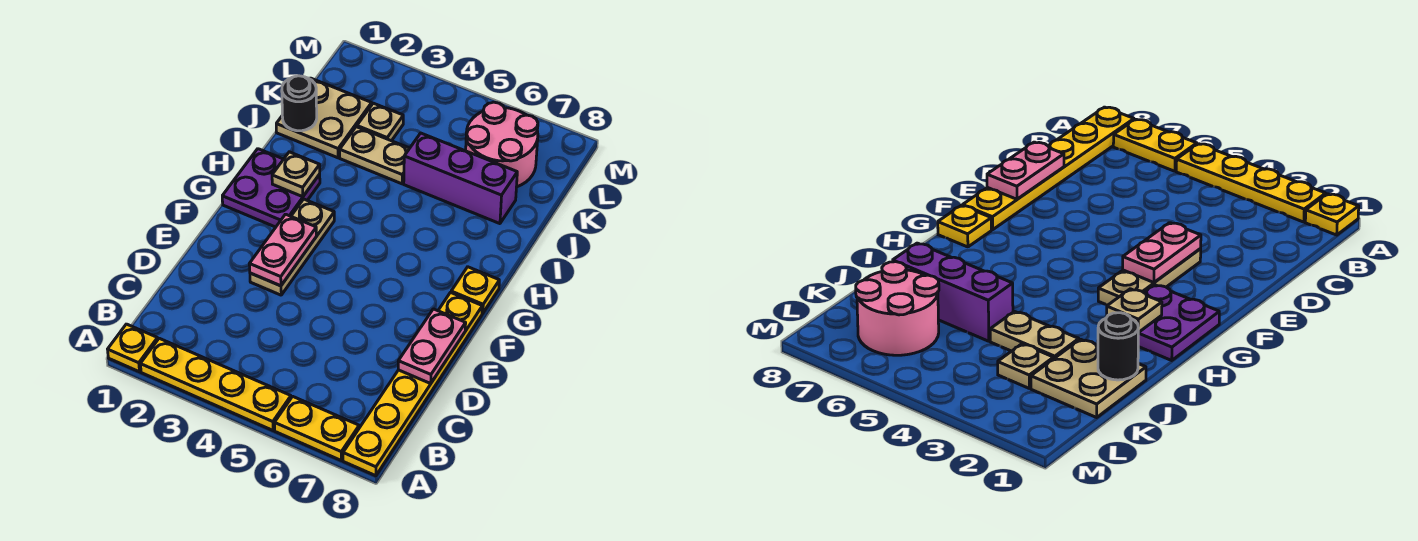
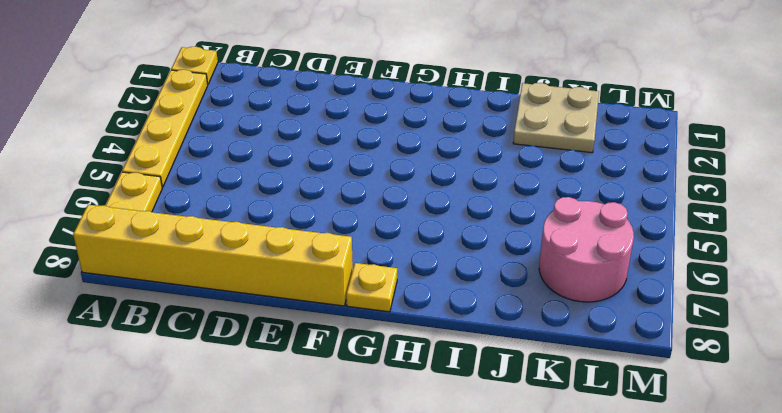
yellow brick A8:F8 level 1 -> yellow plate A8:F8 level 1
none -> tan plate E3:G3 level 1
none -> purple plate G1:H2 level 1
none -> tan plate J3:J4 level 1

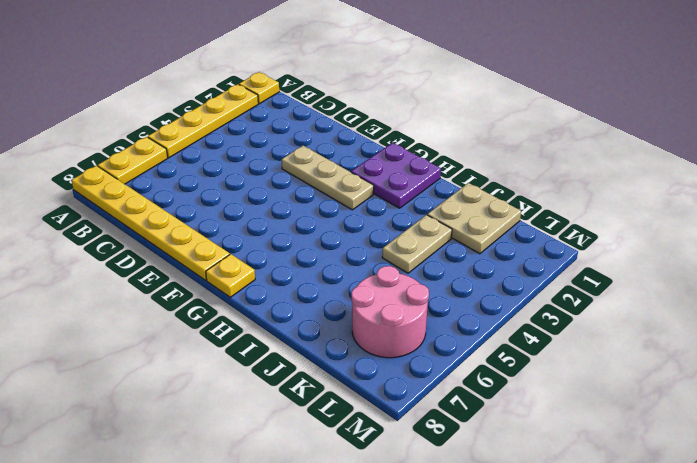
none -> purple brick J5:J7 level 1
none -> tan plate K3 level 1
none -> pink plate D8:E8 level 2

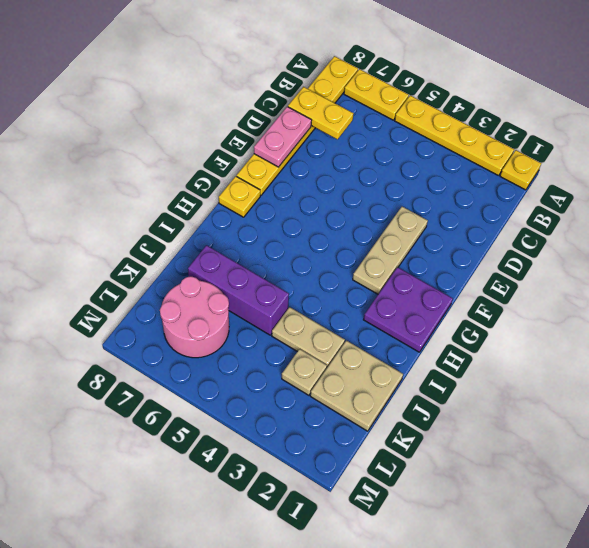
yellow plate C7:C8 level 2 -> none
none -> pink plate E3:F3 level 2
none -> tan plate H2 level 2
none -> black round brick J1 level 2

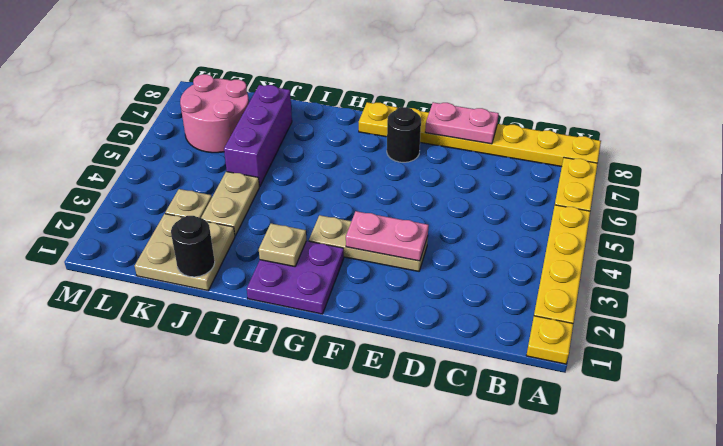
black round brick F7 level 1 -> none

